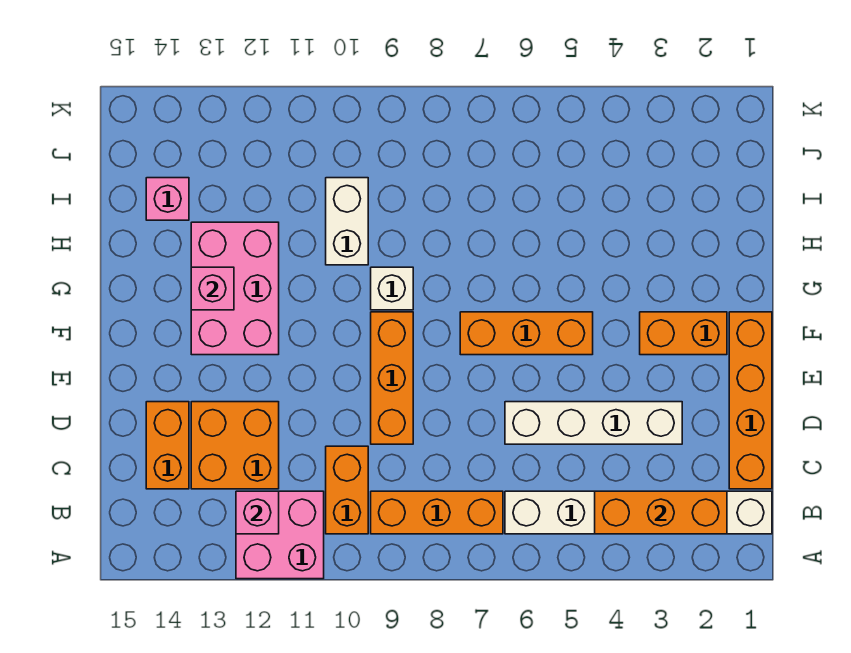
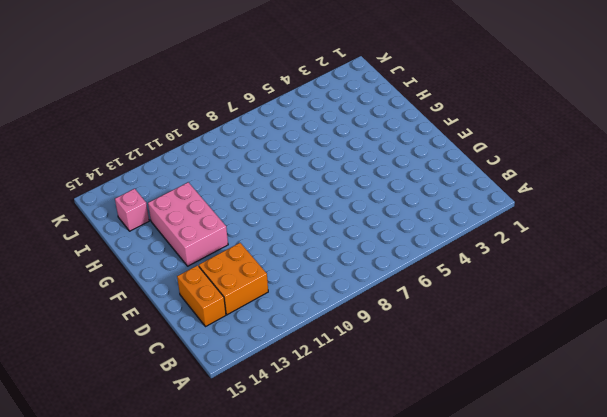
none -> pink brick A11:B12 level 1
none -> white brick B1:B6 level 1
none -> orange brick B7:B9 level 1

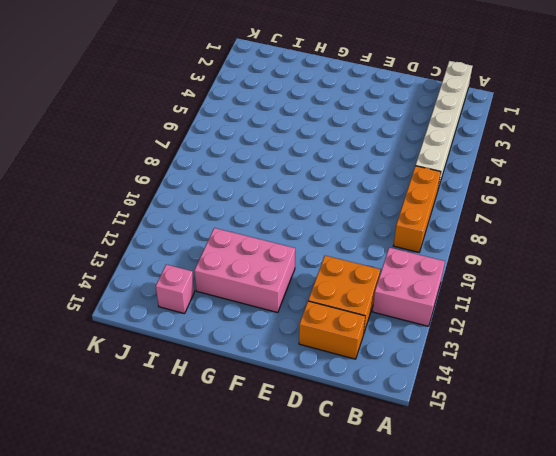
none -> orange brick B10:C10 level 1
none -> orange brick C1:F1 level 1
none -> white brick D3:D6 level 1

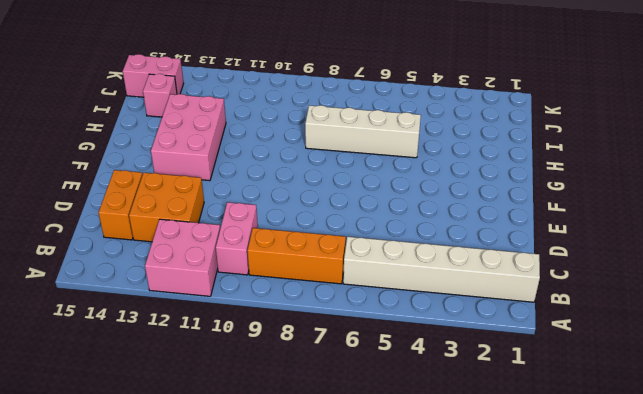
pink brick B10:C10 level 1 -> orange brick B10:C10 level 1
white brick H5:H8 level 1 -> white brick D3:D6 level 1
pink brick J14:J15 level 1 -> none
none -> orange brick C1:F1 level 1
none -> orange brick D9:F9 level 1
none -> orange brick F2:F3 level 1

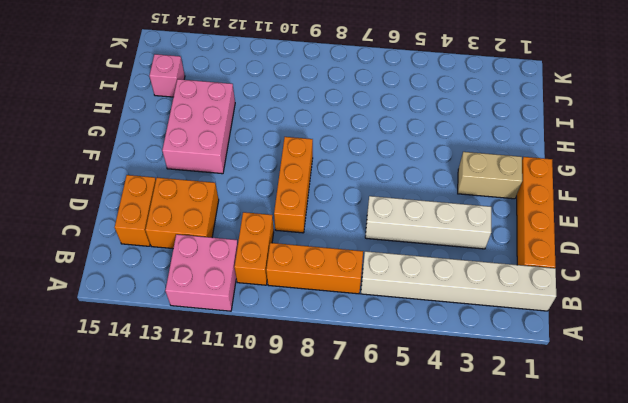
tan brick F2:F3 level 1 -> orange brick F2:F3 level 1
none -> orange brick F5:F7 level 1
none -> white brick G9 level 1
none -> white brick H10:I10 level 1

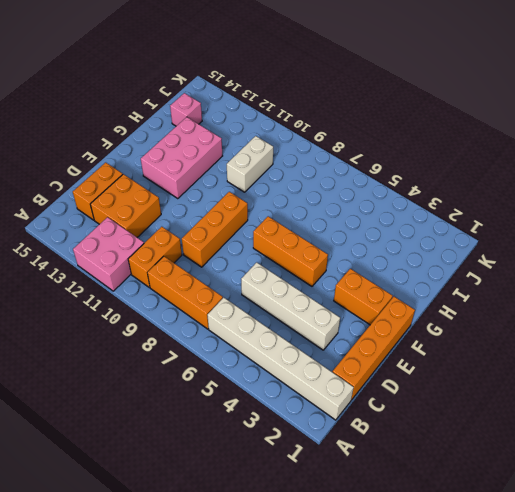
none -> white brick G9 level 1
none -> orange brick B2:B4 level 2
none -> pink brick B12 level 2

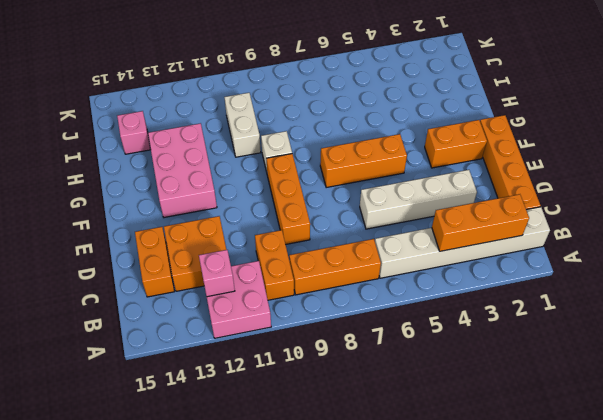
none -> pink brick G13 level 2

